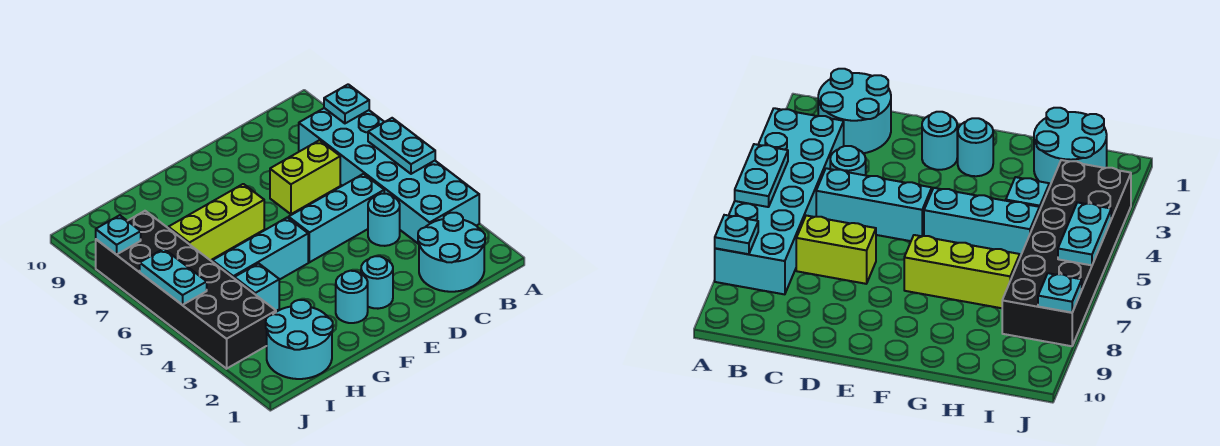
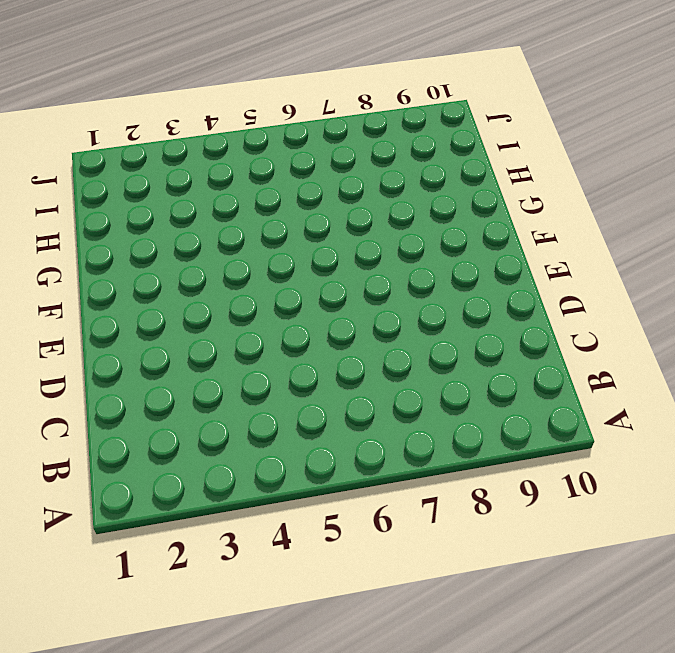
none -> cyan brick A3:B8 level 1
none -> cyan round brick B1:C2 level 1
none -> cyan round brick C4 level 1

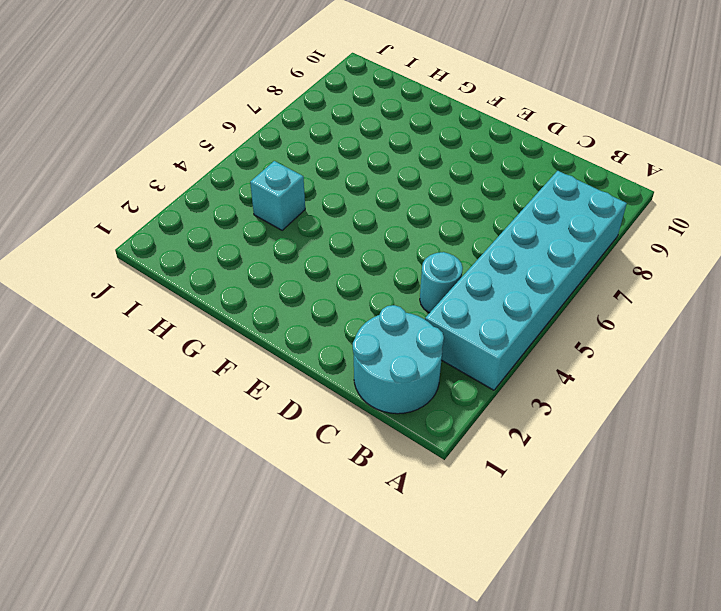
none -> cyan brick C5:E5 level 1
none -> lime brick C7:D7 level 1
none -> cyan round brick E2 level 1

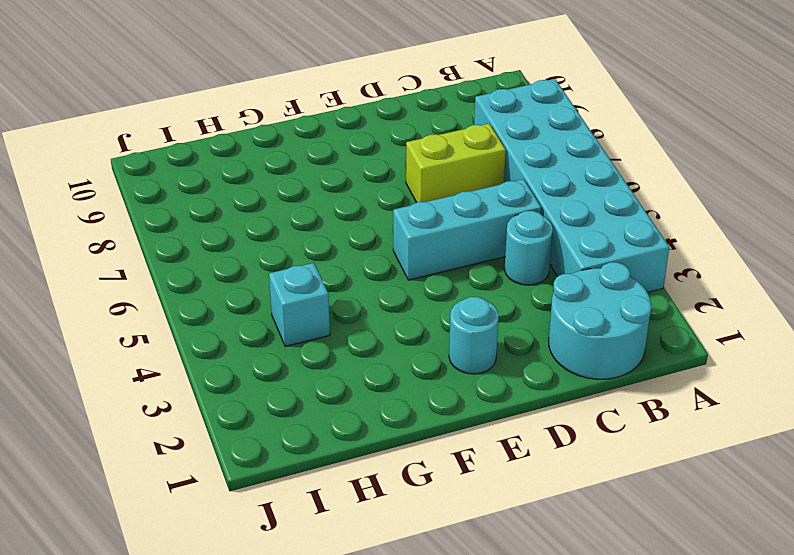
none -> cyan round brick F2 level 1
none -> cyan brick F5:H5 level 1
none -> lime brick F7:H7 level 1

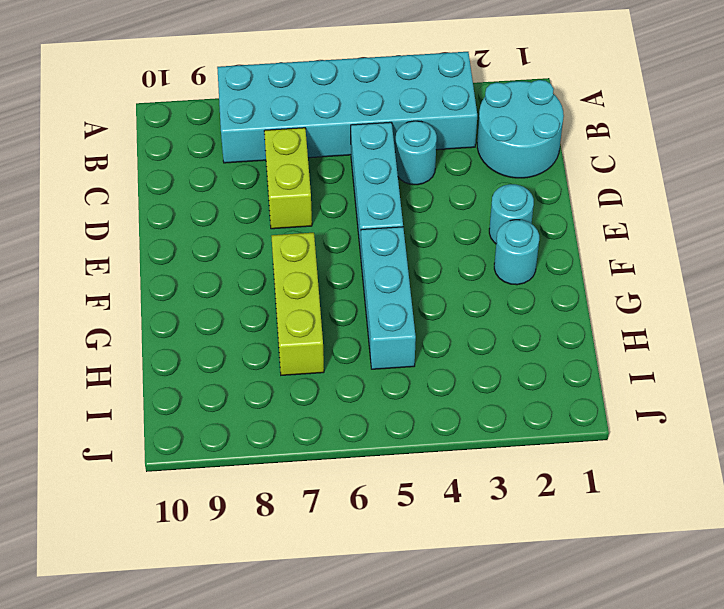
none -> cyan round brick H1:I2 level 1
none -> cyan brick H4 level 1
none -> black brick I3:J8 level 1

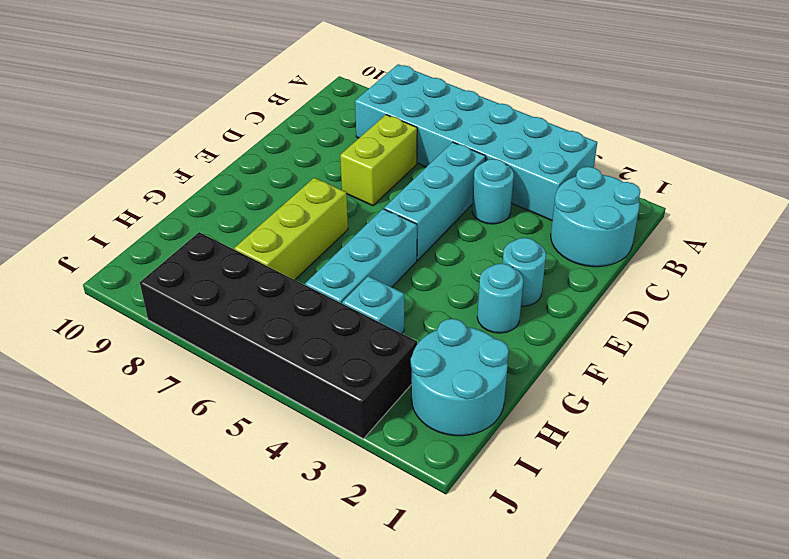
none -> cyan plate A5:A6 level 2
none -> cyan plate A8 level 2
none -> cyan plate J5:J6 level 2

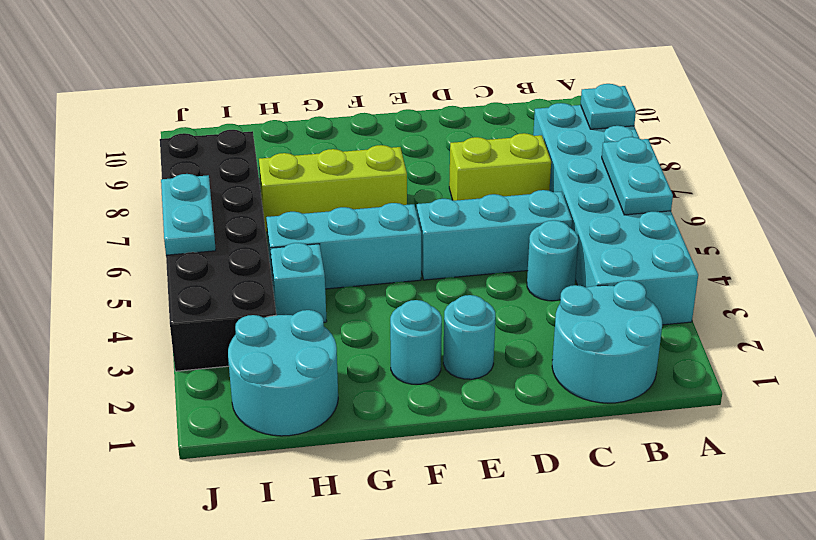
none -> cyan plate J8 level 2

